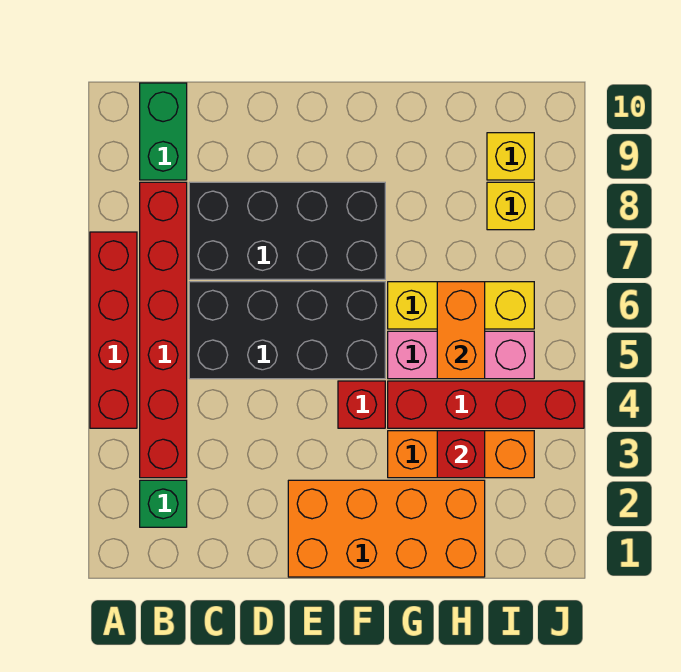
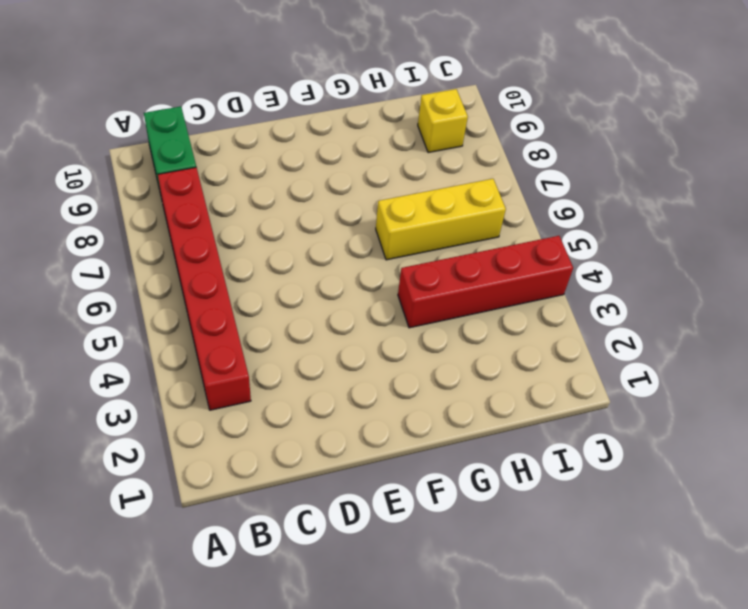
none -> red brick A4:A7 level 1
none -> green brick B2 level 1
none -> black brick C5:F6 level 1

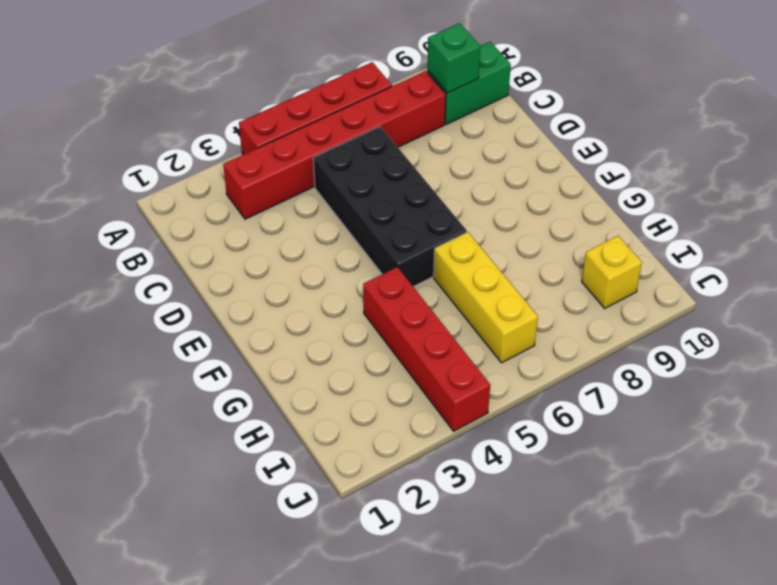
green brick B9 level 2 -> green brick B2 level 1
none -> black brick C7:F8 level 1
none -> orange brick E1:H2 level 1
none -> red brick F4 level 1

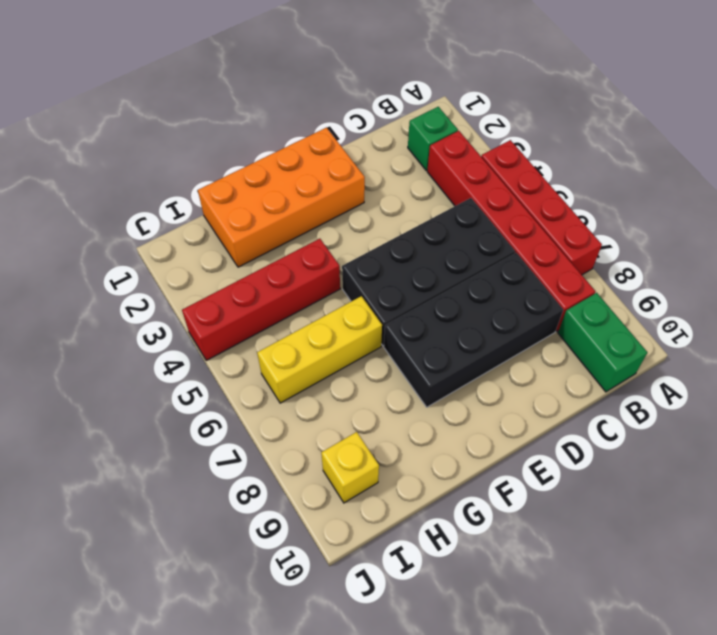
none -> red brick F4 level 1
none -> orange brick G3:I3 level 1
none -> pink brick G5:I5 level 1

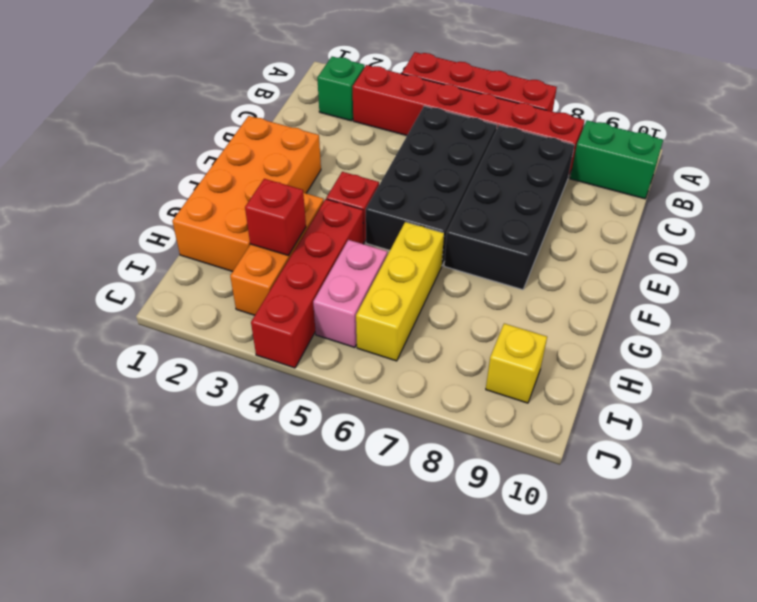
pink brick H5:I5 level 1 -> pink brick G5:I5 level 1
none -> yellow brick I8 level 1
none -> orange brick H5:H6 level 2

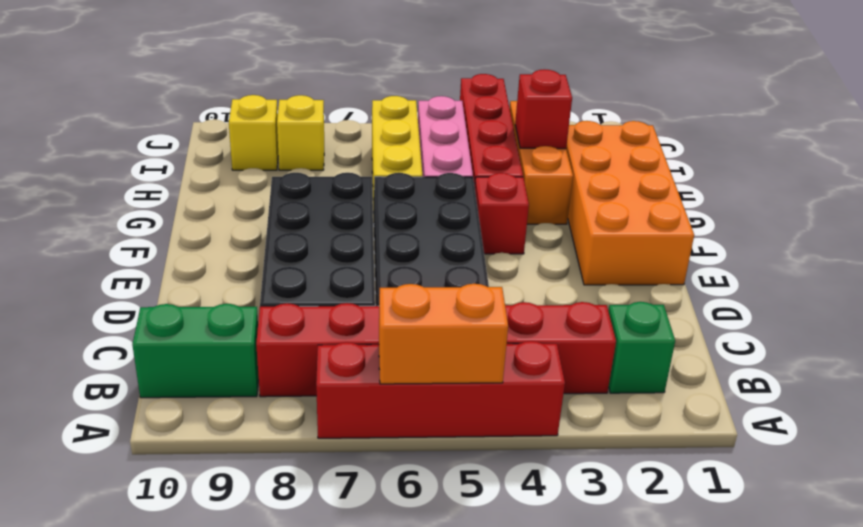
orange brick A5:A6 level 2 -> orange brick H5:H6 level 2

